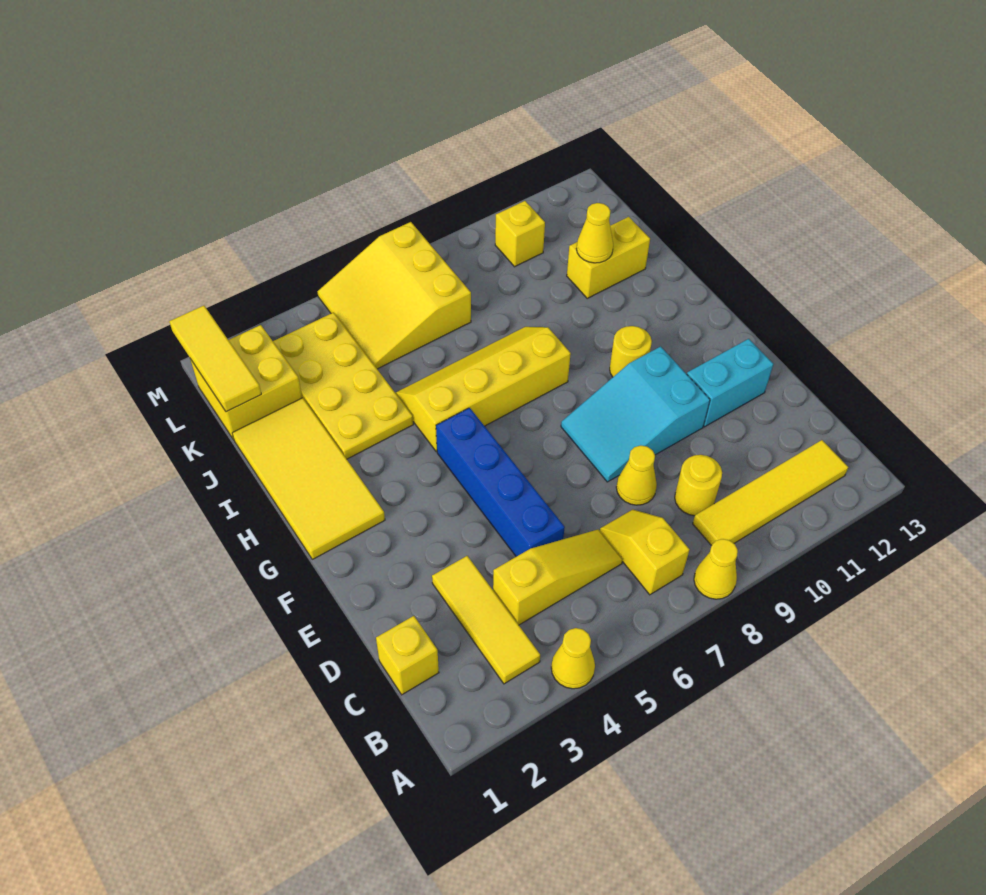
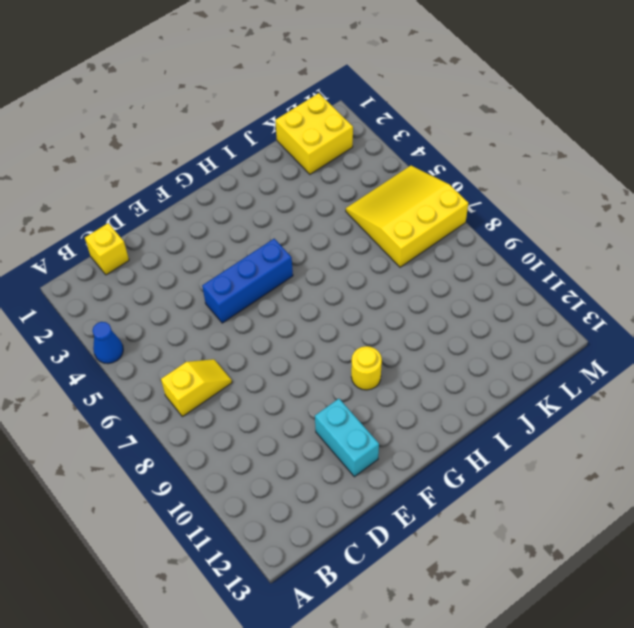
blue cone A4 level 1 -> yellow cone A4 level 1
blue brick E5:G5 level 1 -> blue brick D5:G5 level 1
none -> yellow cone A8 level 1
none -> yellow tile B3:D3 level 1
none -> yellow tile B9:B12 level 1

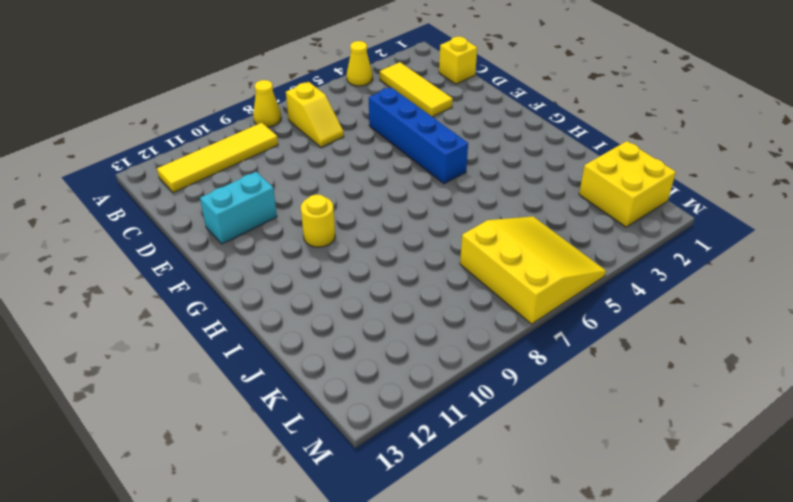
none -> yellow slope C4:C6 level 1 top 4
none -> yellow round brick C9 level 1
none -> yellow cone D8 level 1

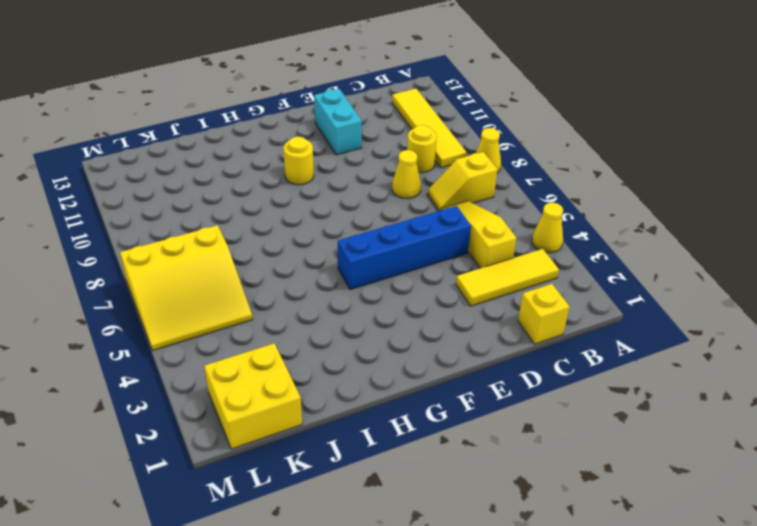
none -> cyan slope E8:F10 level 1 top 10
none -> yellow tile G1:J2 level 1
none -> yellow slope H5:I8 level 1 top H

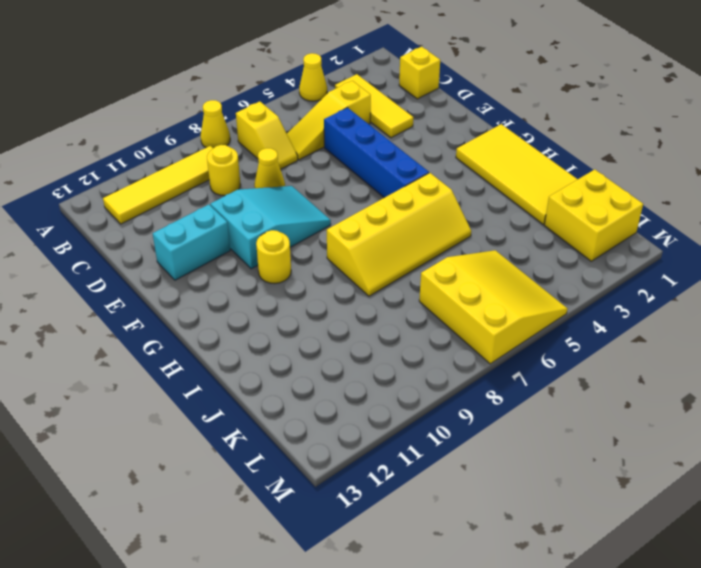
none -> yellow plate I3:L4 level 1
none -> yellow brick J11:J12 level 1
none -> yellow brick L10 level 1

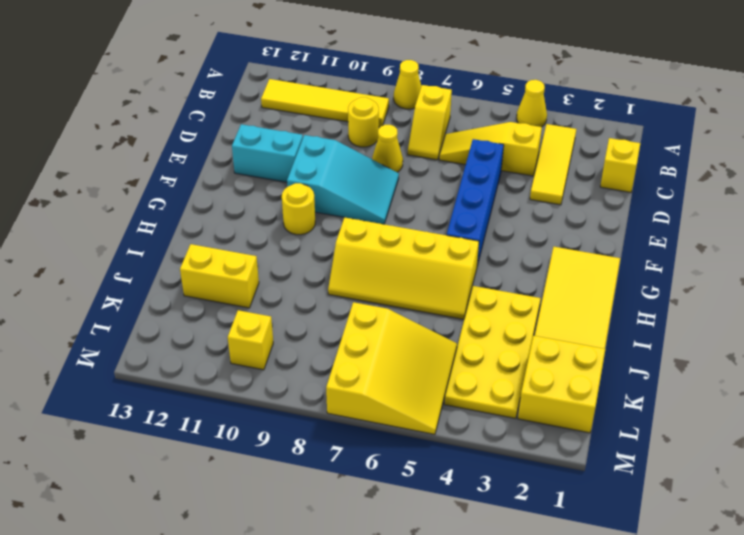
none -> yellow cone J11 level 2
none -> yellow tile K1:M1 level 2

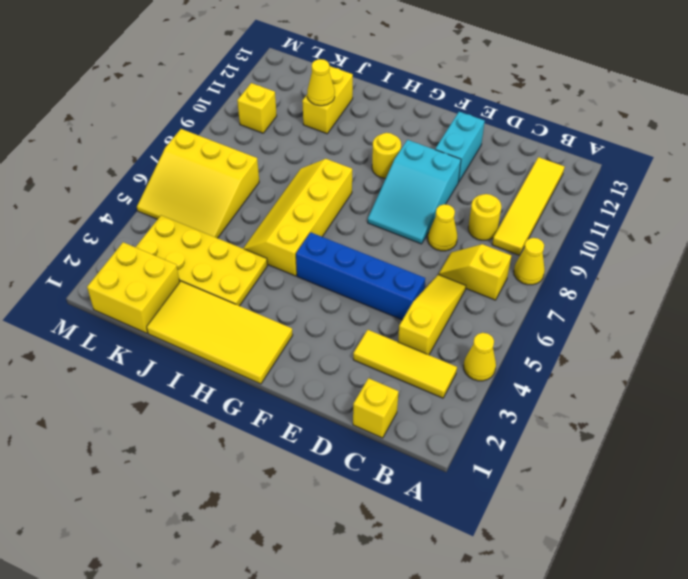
none -> yellow tile K1:M1 level 2

